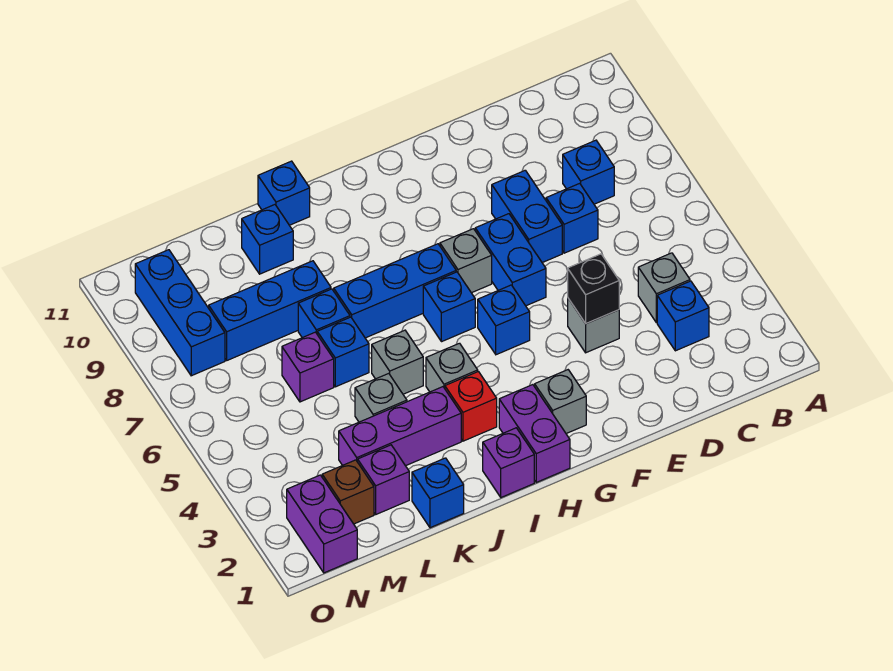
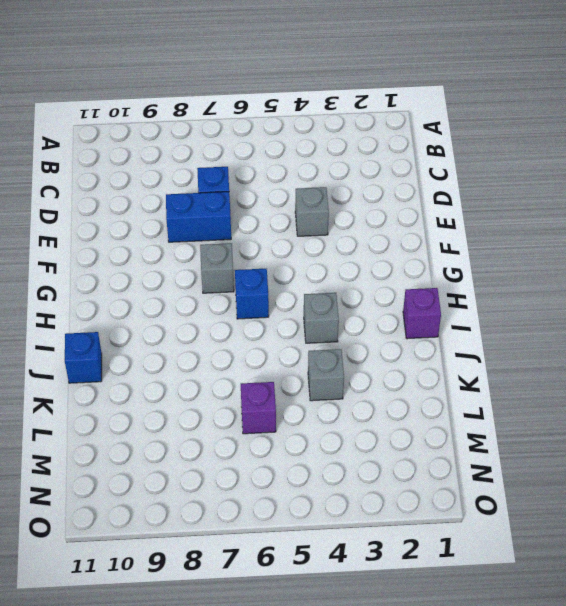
none -> blue brick C3 level 1
none -> grey brick C4 level 1
none -> blue brick C8 level 1
none -> blue brick F6:F7 level 1

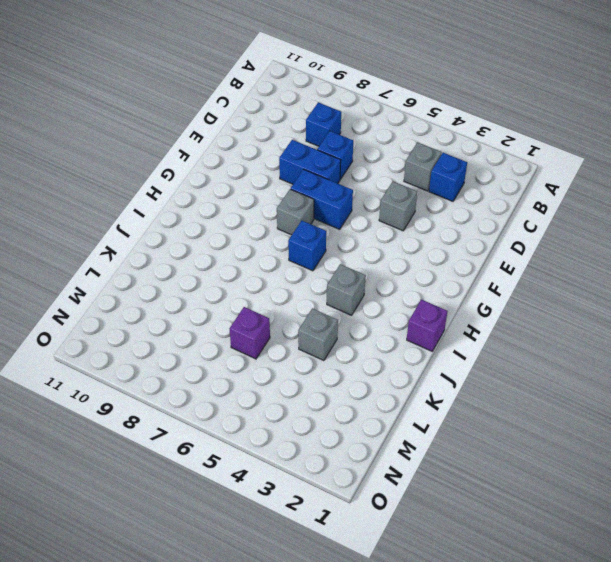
none -> grey brick G2 level 1
none -> blue brick G5 level 1
none -> purple brick H1:H2 level 1
none -> blue brick H7:J7 level 1

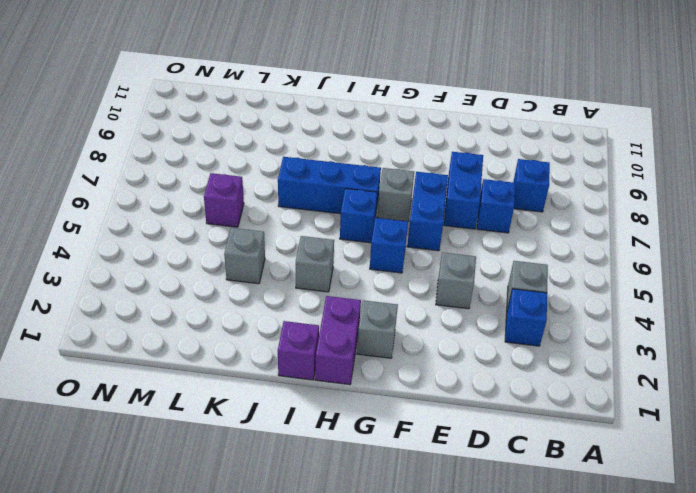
none -> red brick I3 level 1
none -> purple brick J3:L3 level 1
none -> grey brick J5 level 1
none -> blue brick J11 level 1

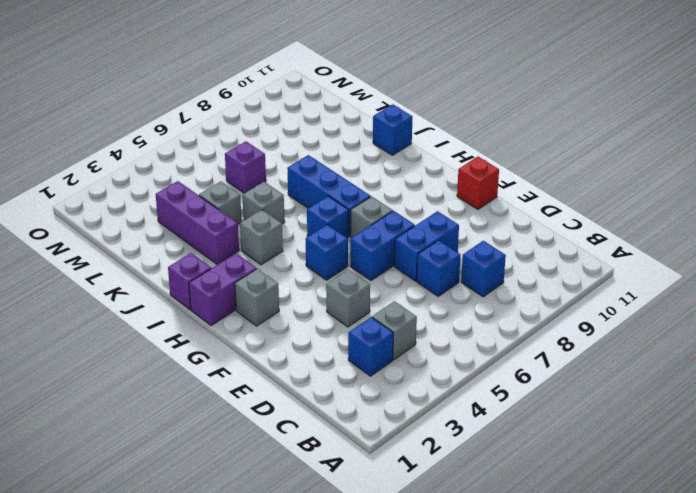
red brick F11 level 1 -> red brick I3 level 1
none -> blue brick K1 level 1
none -> blue brick K6 level 1
none -> blue brick K7 level 1
none -> blue brick K8:M8 level 1

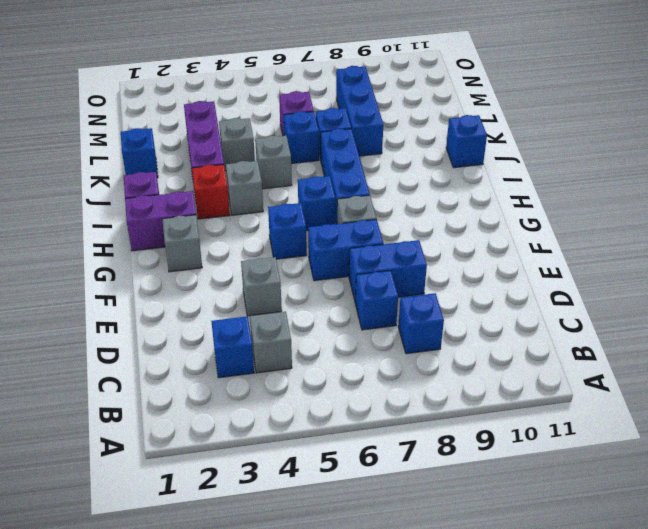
none -> blue brick K10 level 1
none -> purple brick L2 level 1
none -> brown brick M2 level 1
none -> purple brick N1:N2 level 1

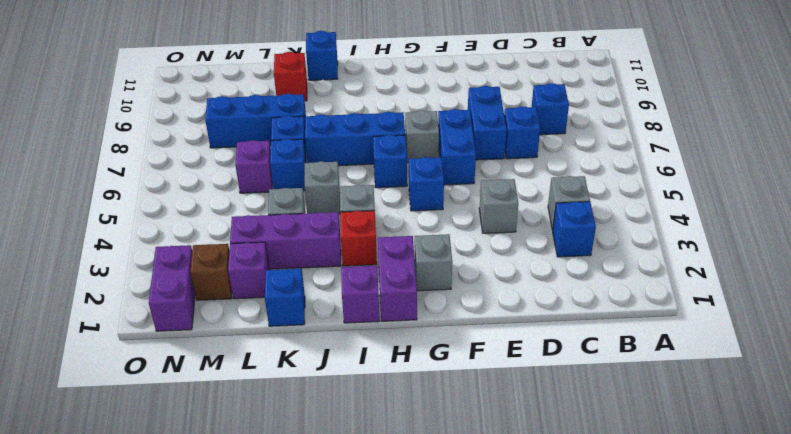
red brick K10 level 1 -> blue brick K10 level 1
none -> blue brick N8:N10 level 1
none -> black brick E4 level 2

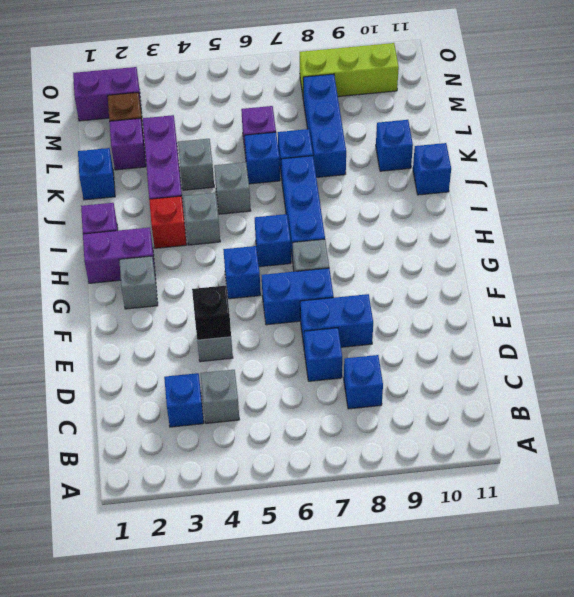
lime brick N8:N10 level 1 -> blue brick N8:N10 level 1

